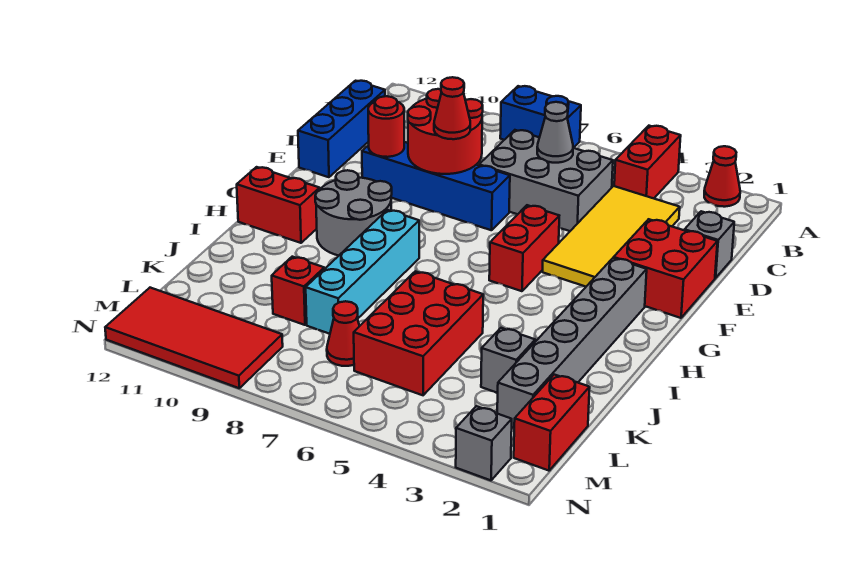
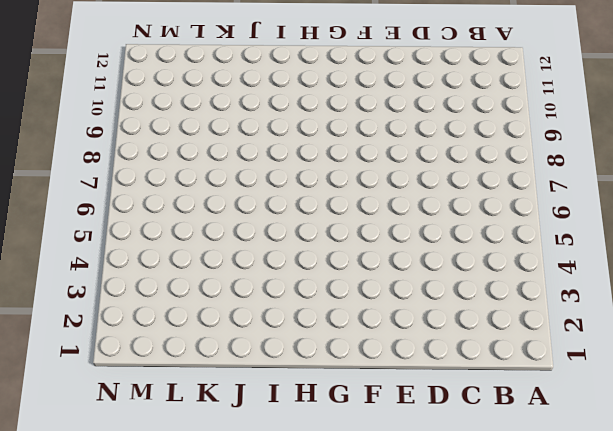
none -> red cone A2 level 1
none -> red brick A4:B4 level 1
none -> blue brick A7:A8 level 1

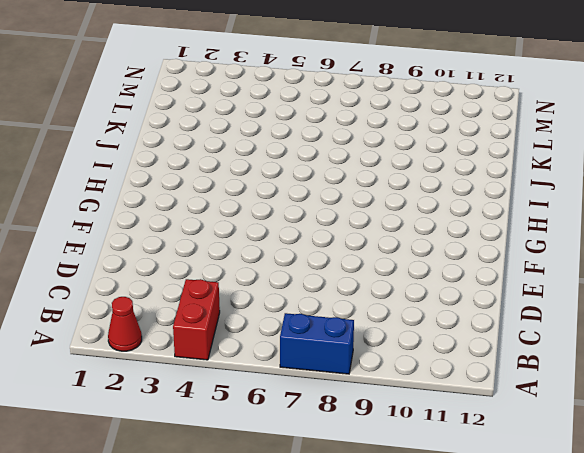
none -> yellow tile C3:F4 level 1
none -> grey brick C5:D7 level 1
none -> blue brick C12:E12 level 1

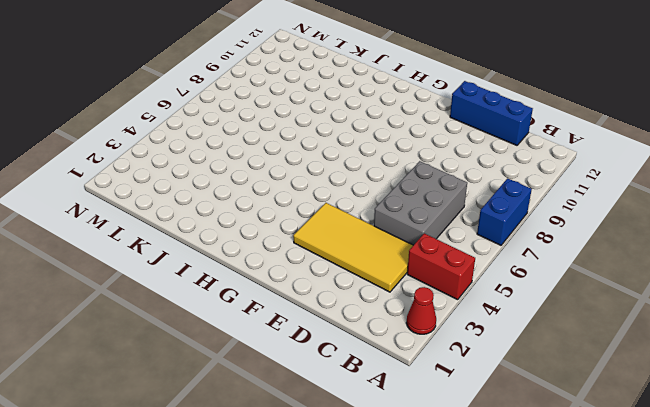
none -> grey brick D1 level 1
none -> red brick E1:F2 level 1
none -> blue brick E7:E10 level 1

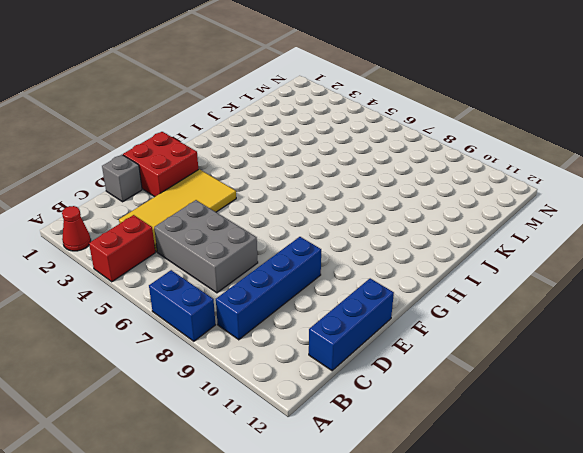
blue brick B9:E9 level 1 -> blue brick E7:E10 level 1
none -> red brick F5:G5 level 1
none -> grey brick G2:L2 level 1
none -> grey round brick G9:H10 level 1

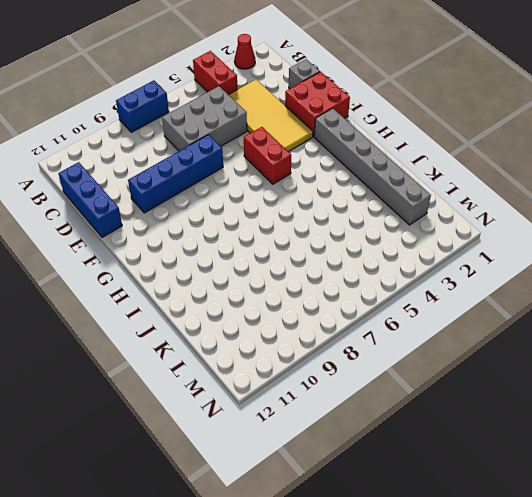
none -> grey round brick G9:H10 level 1
none -> cyan brick H8:K8 level 1
none -> red brick H11:H12 level 1

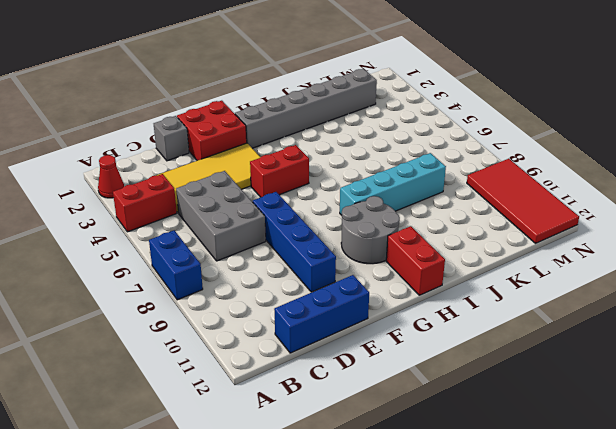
none -> red brick J5:L6 level 1
none -> grey brick K3 level 1
none -> red brick K9 level 1

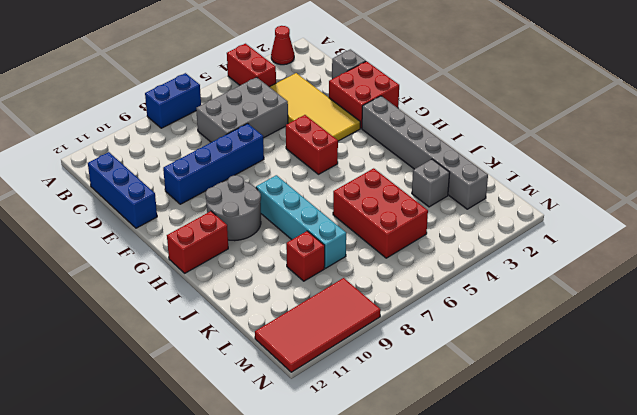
none -> red brick L1:M1 level 1
none -> red cone L7 level 1
none -> grey brick N2 level 1

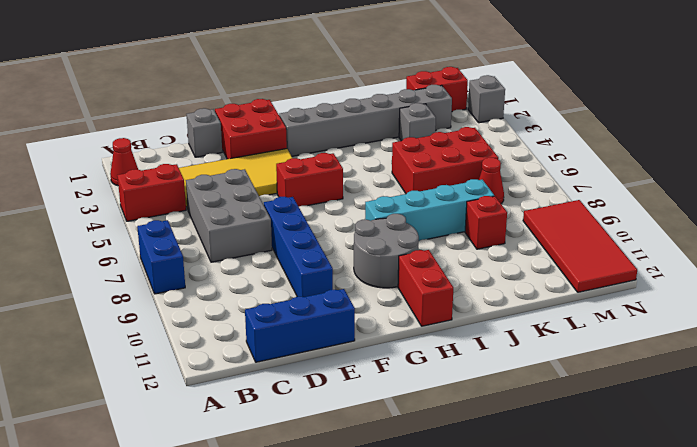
none -> grey cone C6 level 2
none -> red round brick D8:E9 level 2
none -> red round brick E10 level 2

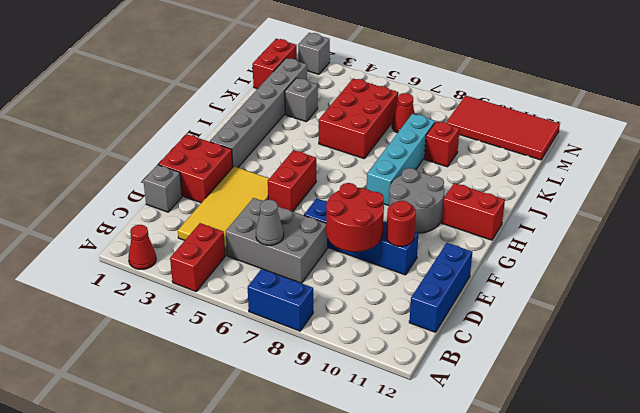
none -> red cone E8 level 3

